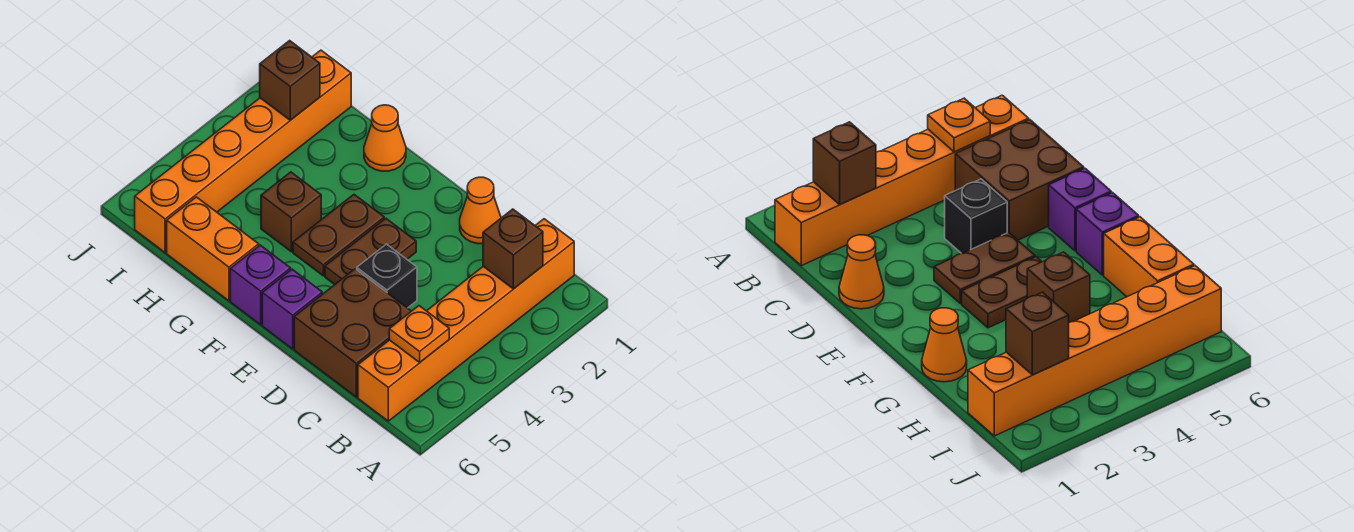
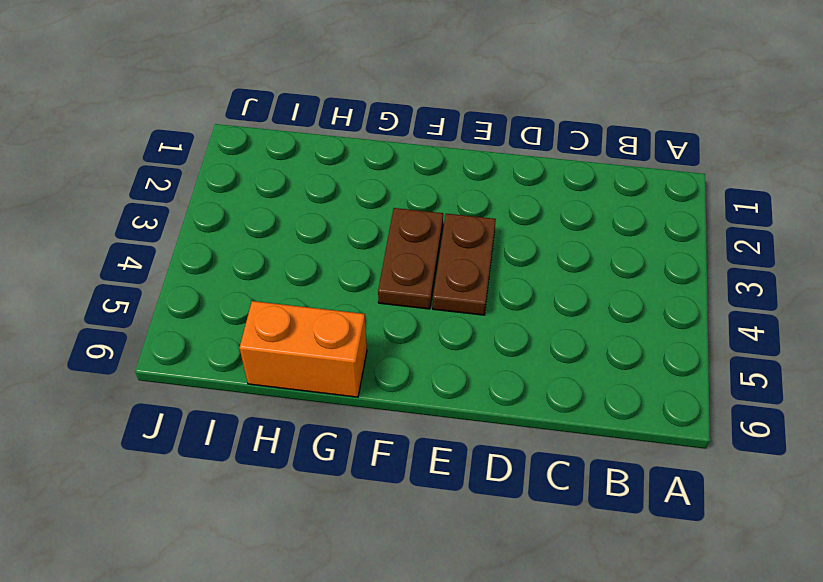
none -> orange brick B1:B6 level 1
none -> brown brick C5:D6 level 1
none -> orange cone D1 level 1

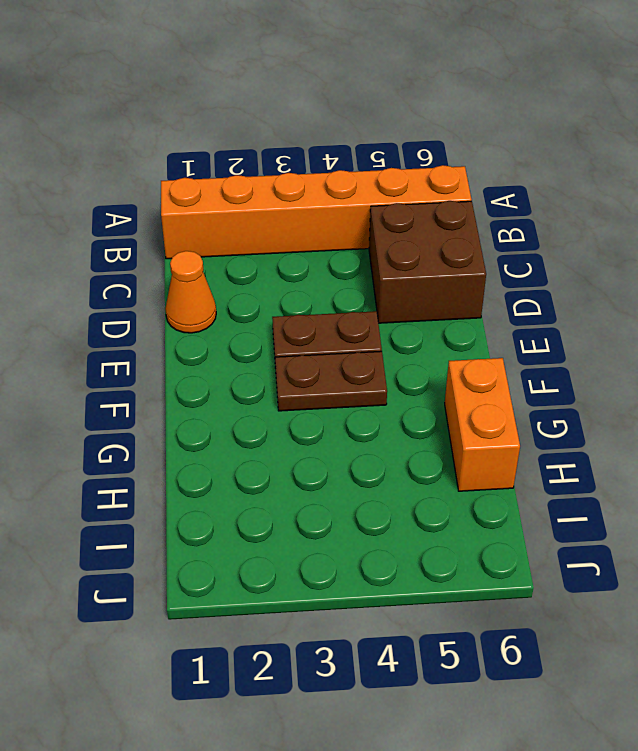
none -> black brick D4 level 1
none -> purple brick E6 level 1
none -> purple brick F6 level 1

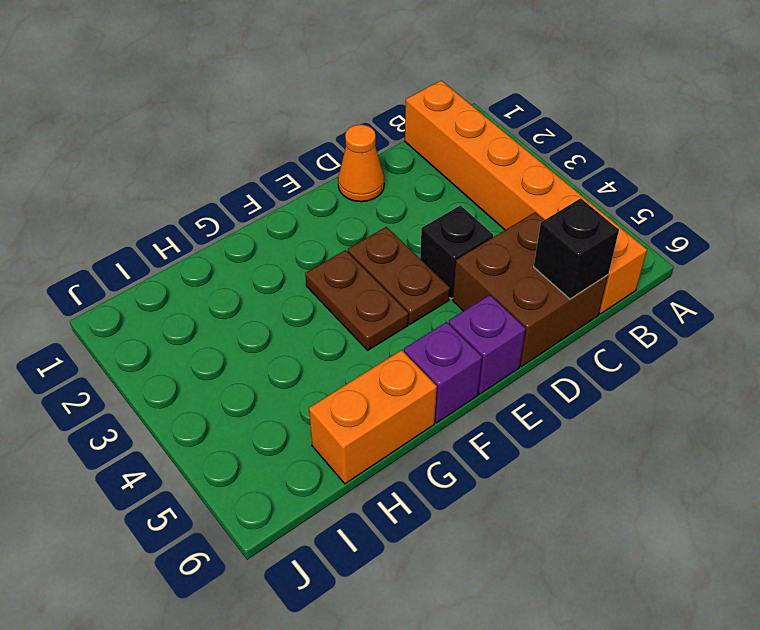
black brick C6 level 2 -> none
none -> orange cone G1 level 1
none -> brown brick G4 level 1
none -> orange brick I1:I6 level 1

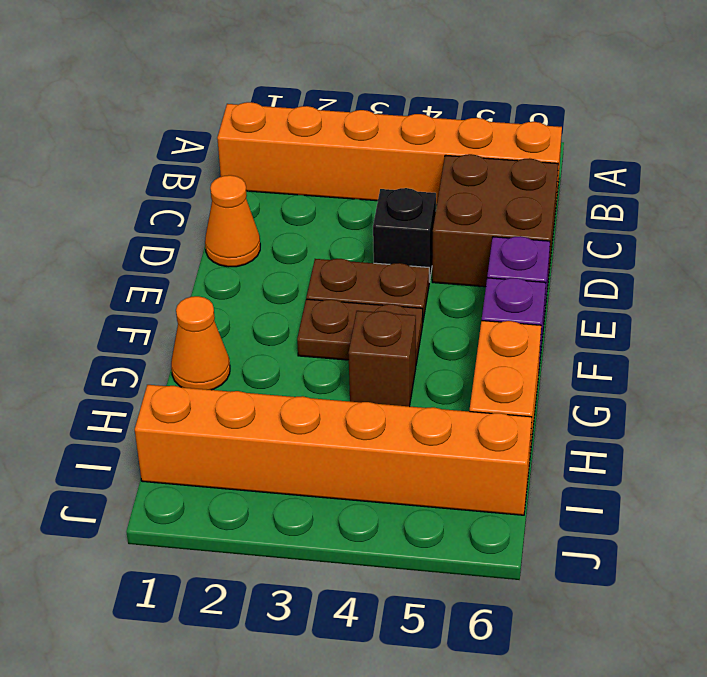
none -> brown brick B2 level 2
none -> orange plate B5 level 2
none -> brown brick I2 level 2

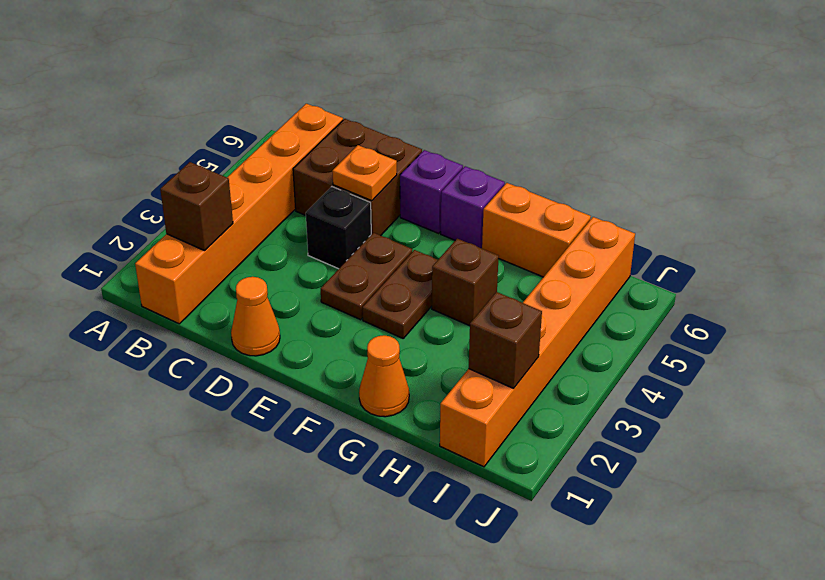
orange plate D5 level 2 -> orange plate B5 level 2

